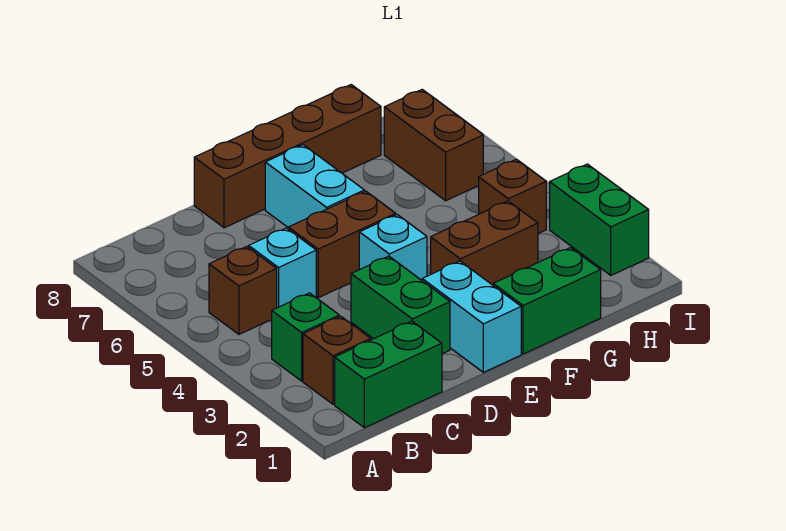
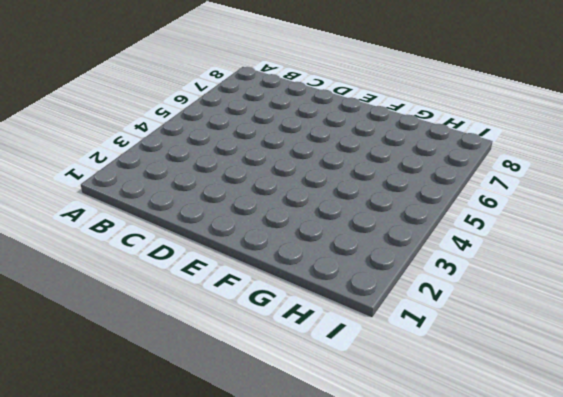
none -> green brick B1:C1 level 1
none -> brown brick B2 level 1
none -> green brick B3 level 1

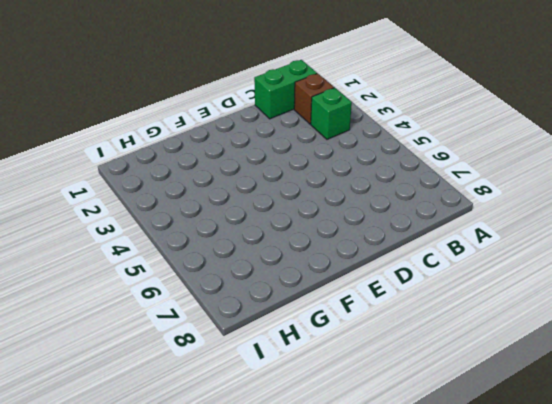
none -> brown brick B5 level 1
none -> cyan brick C5 level 1
none -> green brick D2:D3 level 1

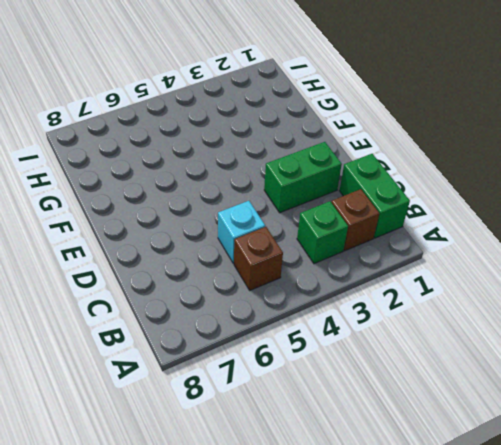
none -> brown brick D5:E5 level 1
none -> brown brick D8:G8 level 1
none -> cyan brick E1:E2 level 1

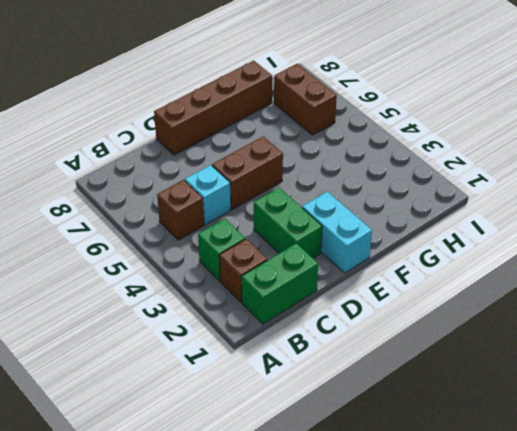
none -> cyan brick E4 level 1
none -> cyan brick E6:E7 level 1
none -> green brick F1:G1 level 1

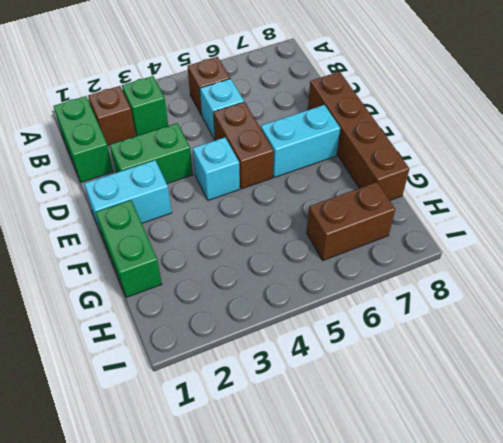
none -> brown brick F3:G3 level 1
none -> brown brick H4 level 1
none -> green brick I2:I3 level 1

